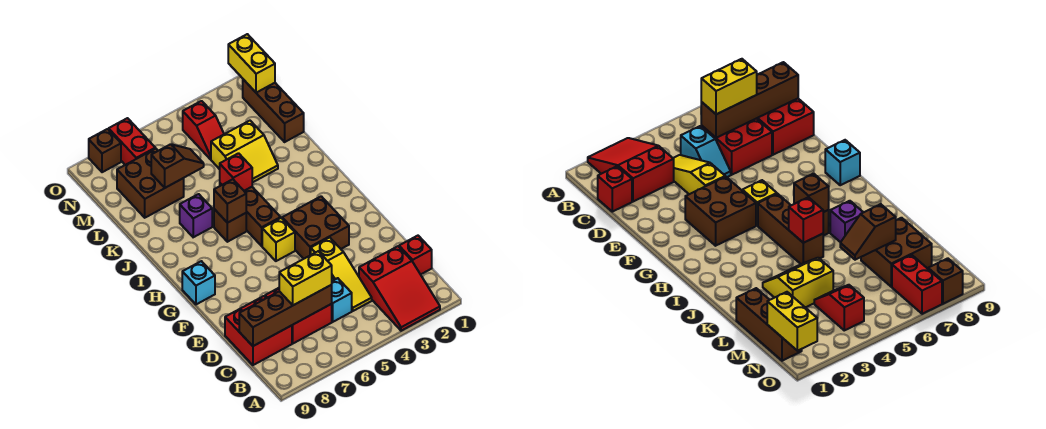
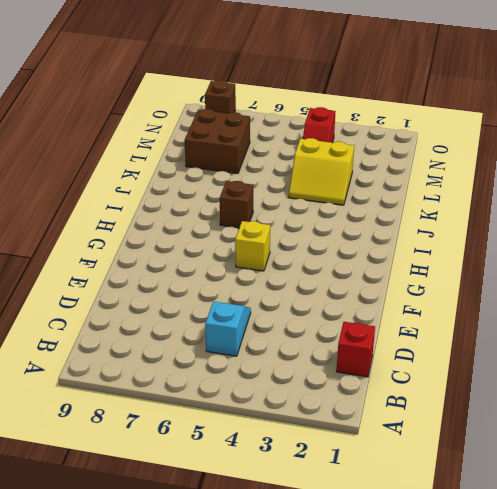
none -> red slope A2:C3 level 1 top C
none -> yellow slope C4:E4 level 1 top E
none -> red brick C6:D7 level 1

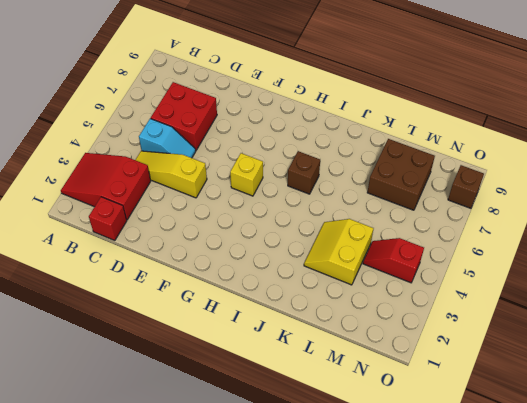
none -> red brick C8:D9 level 1
none -> brown brick F3:G4 level 1
none -> cyan brick G9 level 1

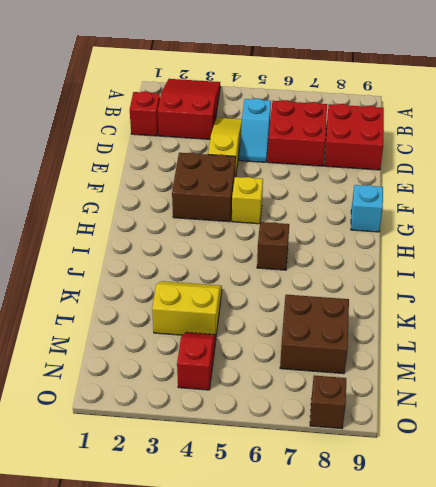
none -> brown brick H5:J5 level 1
none -> purple brick J7 level 1
none -> brown brick L1:N1 level 1

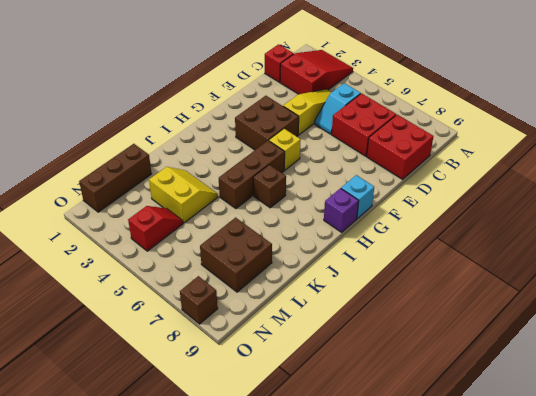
purple brick H9 level 1 -> purple brick J7 level 1
none -> red brick N7:O7 level 1
none -> brown brick C6:C9 level 2
none -> brown brick I6 level 2

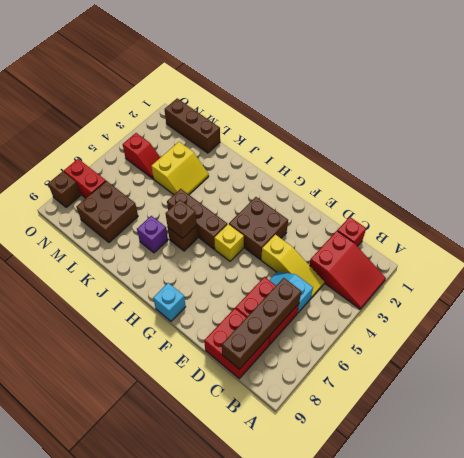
none -> red brick J5 level 2
none -> brown slope L6:L7 level 2 top 7
none -> yellow brick N1:O1 level 2

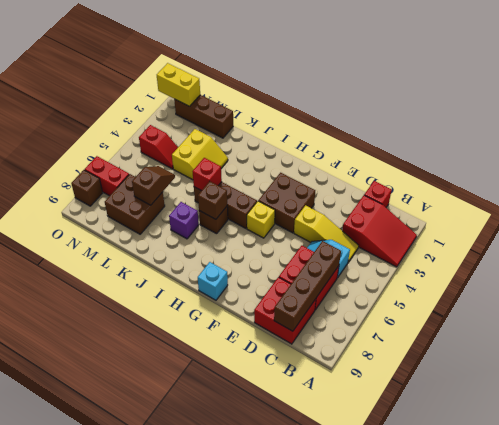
none -> yellow brick C6:C7 level 3

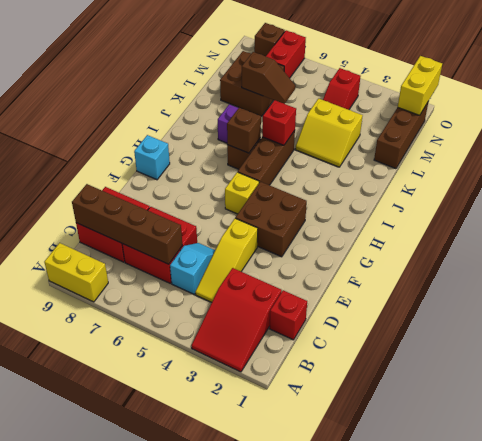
yellow brick A8:A9 level 1 -> yellow brick C6:C7 level 3

